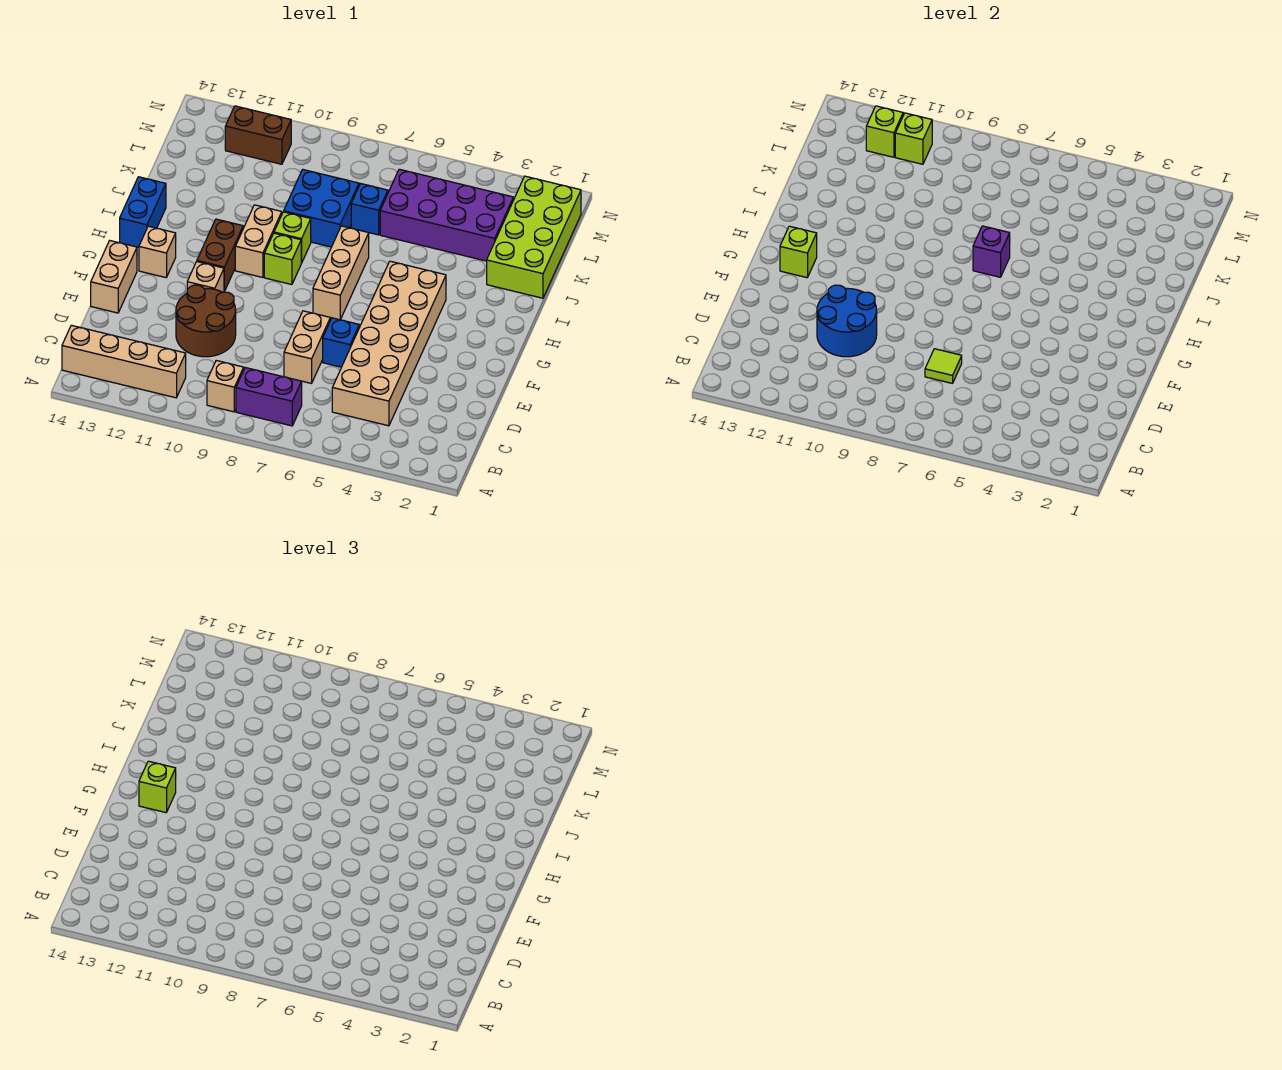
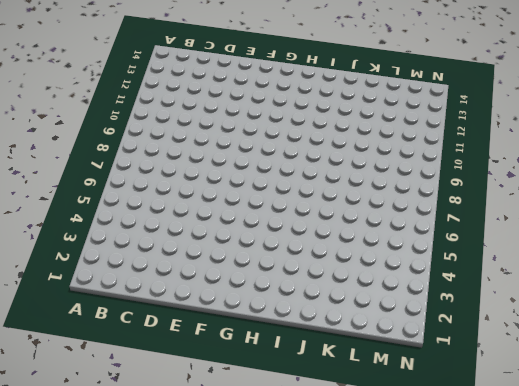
none -> purple brick B7:B8 level 1
none -> tan brick B9 level 1
none -> tan brick B11:B14 level 1

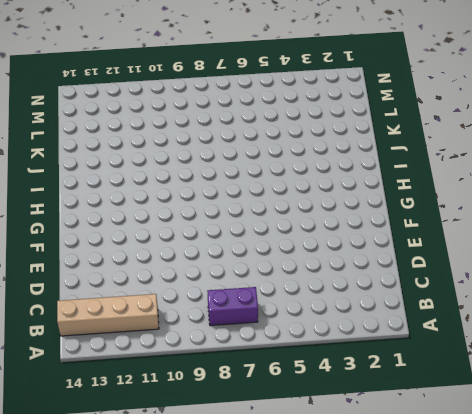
none -> tan brick B9 level 1
none -> tan brick C4:H5 level 1
none -> tan brick D7:E7 level 1

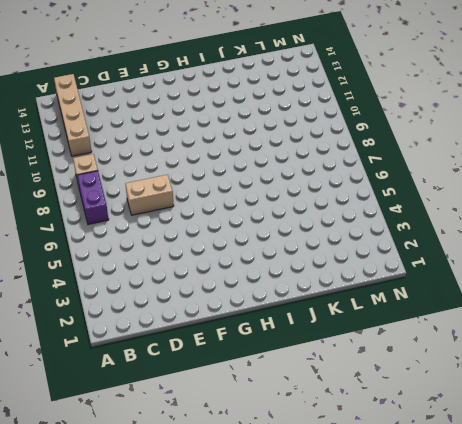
none -> tan brick C4:H5 level 1
none -> brown round brick D10:E11 level 1
none -> blue brick E6 level 1

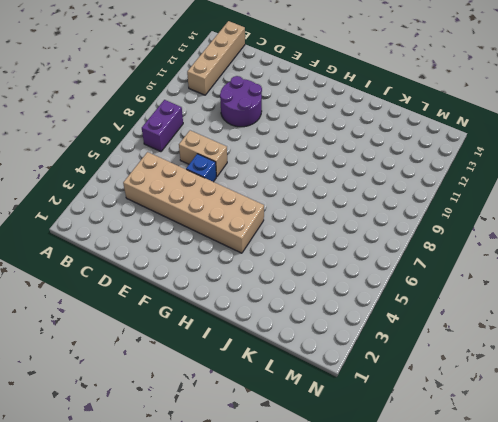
purple round brick D10:E11 level 1 -> brown round brick D10:E11 level 1
none -> tan brick B9 level 1
none -> tan brick E14:F14 level 1
none -> tan brick F11 level 1

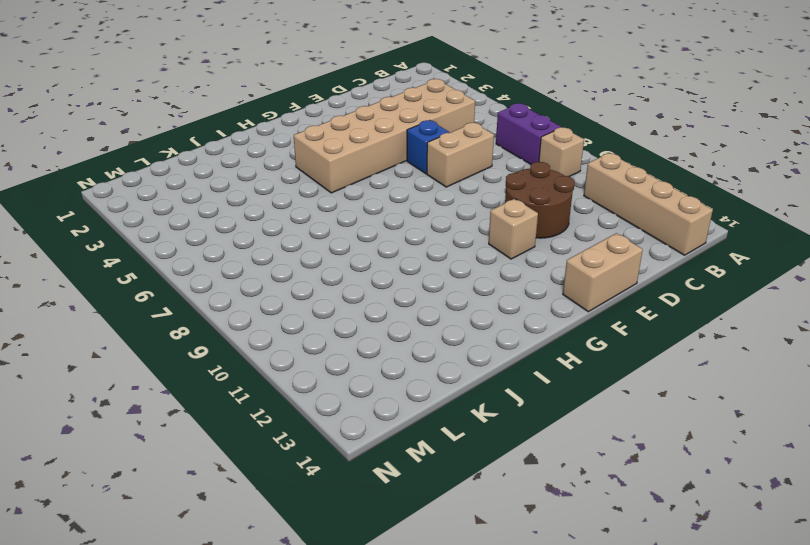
none -> tan brick G7:I7 level 1
none -> brown brick G11:H11 level 1
none -> tan brick G13 level 1

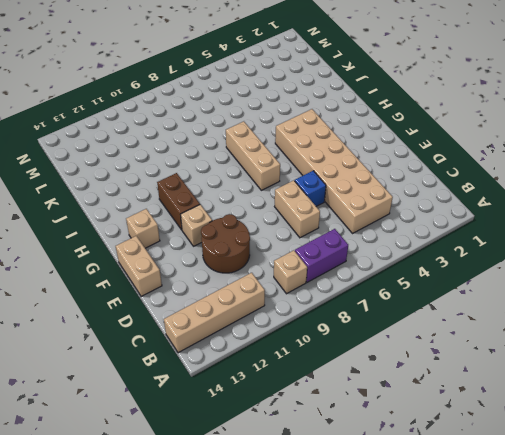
none -> lime brick H9 level 1
none -> tan brick H10:I10 level 1
none -> blue brick H14:I14 level 1

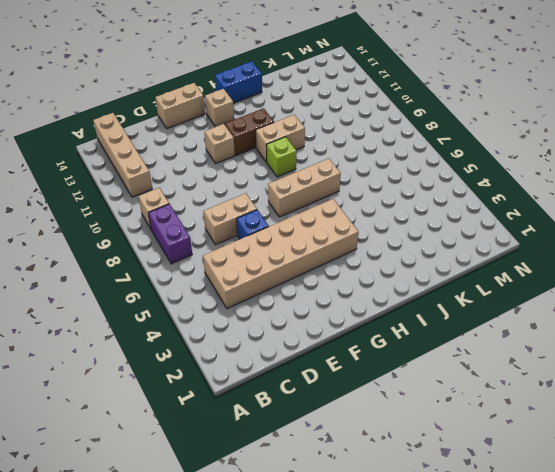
none -> brown round brick D10:E11 level 1
none -> lime brick I9 level 1
none -> lime brick J1:M2 level 1

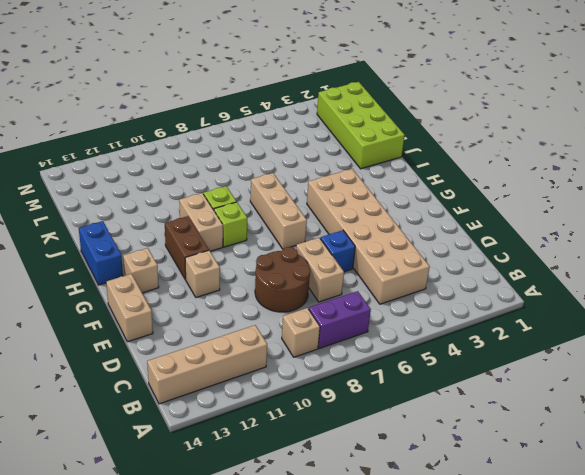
brown round brick D8:E9 level 1 -> brown round brick D10:E11 level 1
none -> blue brick J8:K9 level 1
none -> purple brick K3:L6 level 1
none -> blue brick K7 level 1

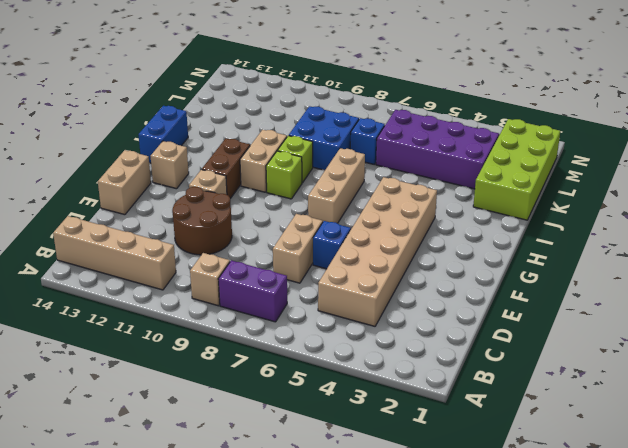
none -> brown brick M11:M12 level 1
none -> lime tile D7 level 2
none -> blue round brick D10:E11 level 2

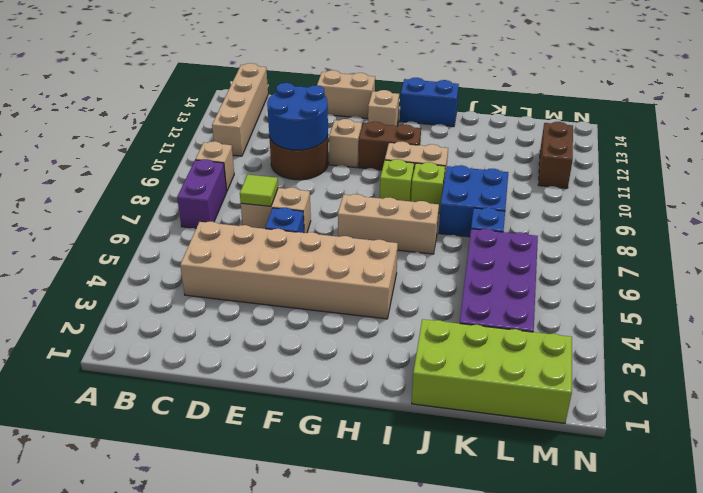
none -> lime brick G13 level 2
none -> purple brick I7 level 2
none -> lime brick M11 level 2

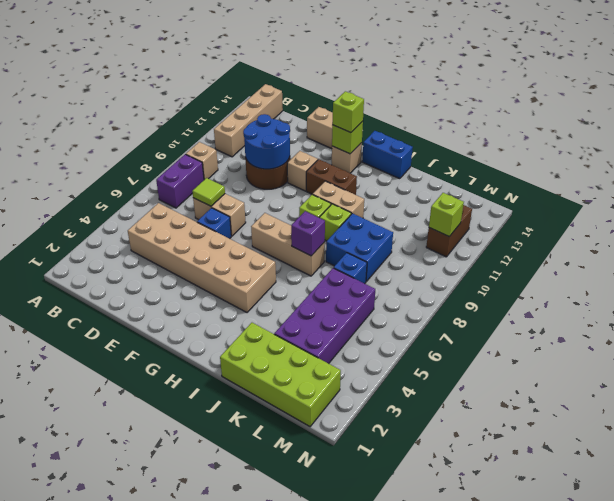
none -> lime brick M12 level 2

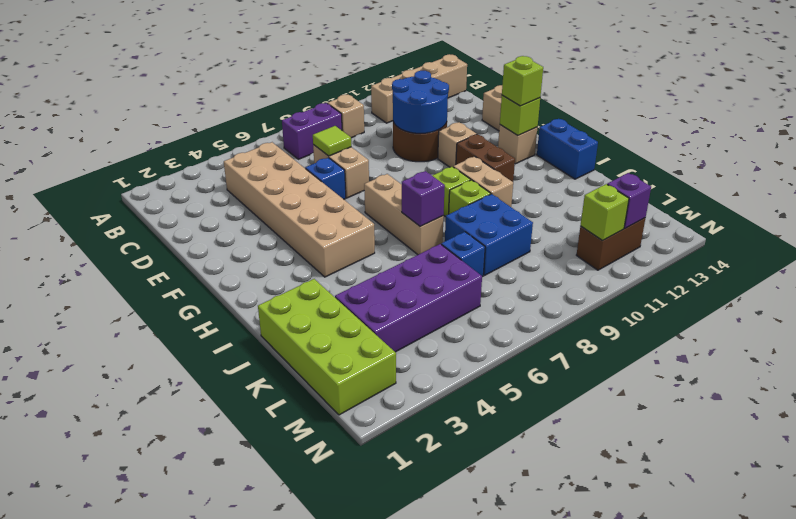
purple brick M12 level 2 -> lime brick M12 level 2

